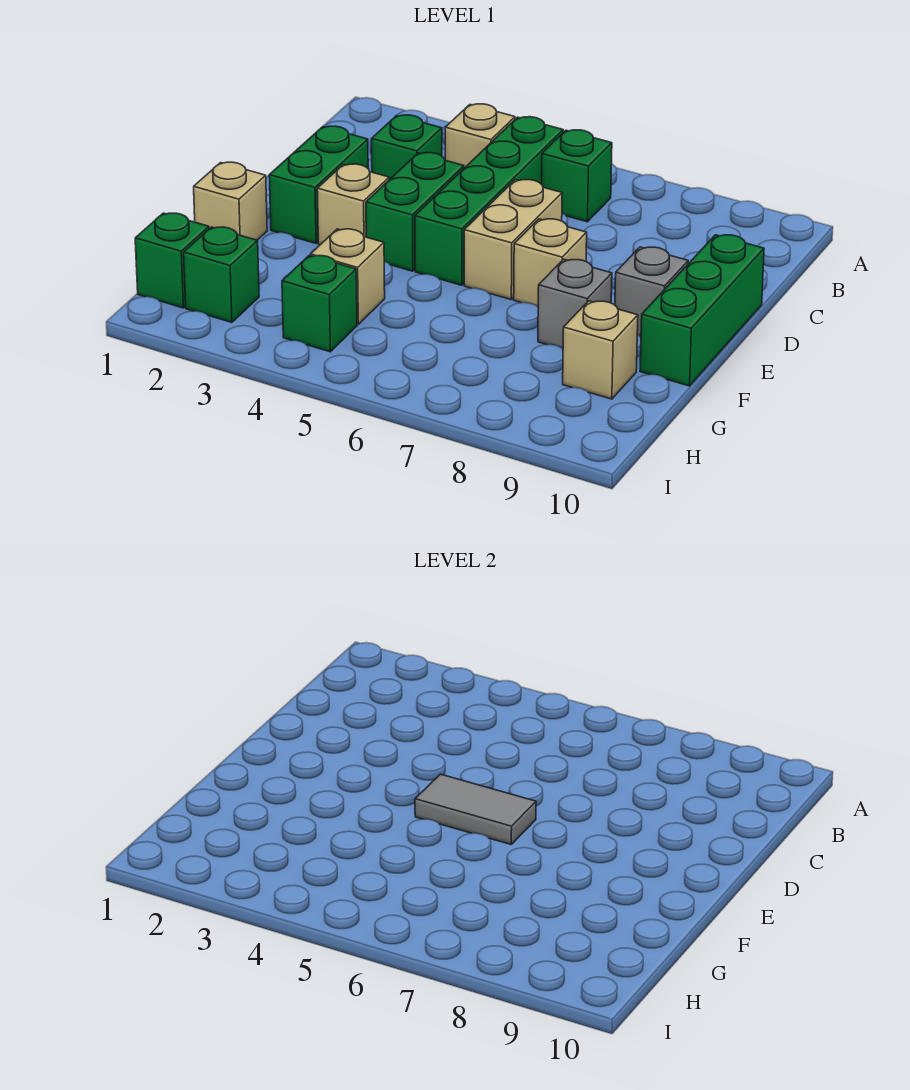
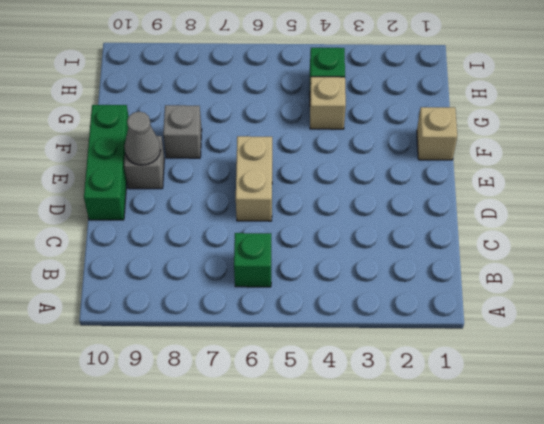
grey cone E9 level 2 -> none
none -> tan brick B4 level 1
none -> green brick B5:E5 level 1
none -> green brick C3 level 1

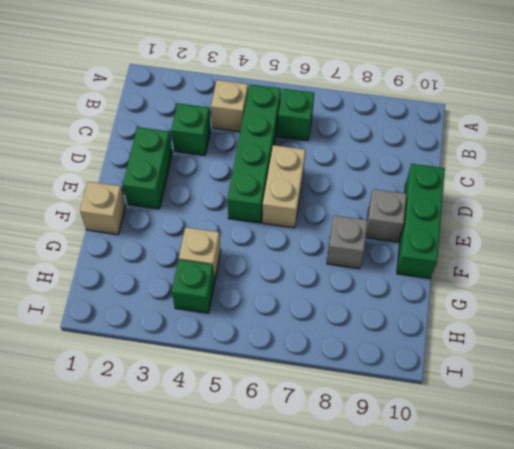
none -> green brick D4:E4 level 1
none -> tan brick E3 level 1
none -> tan brick E7 level 1

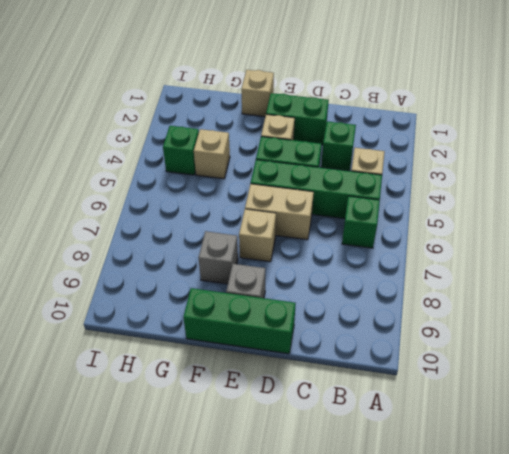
none -> tan brick G9 level 1
none -> green brick H1 level 1
none -> green brick H2 level 1

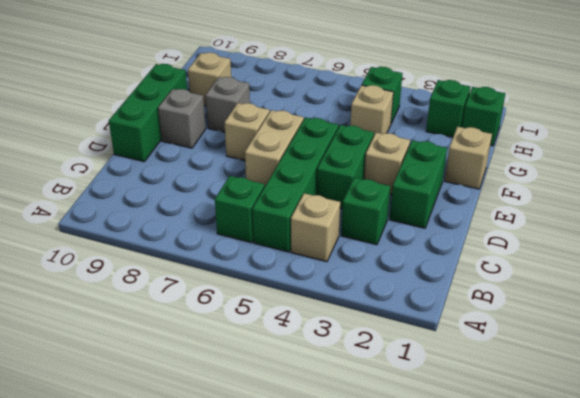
none -> grey tile E5:E6 level 2

